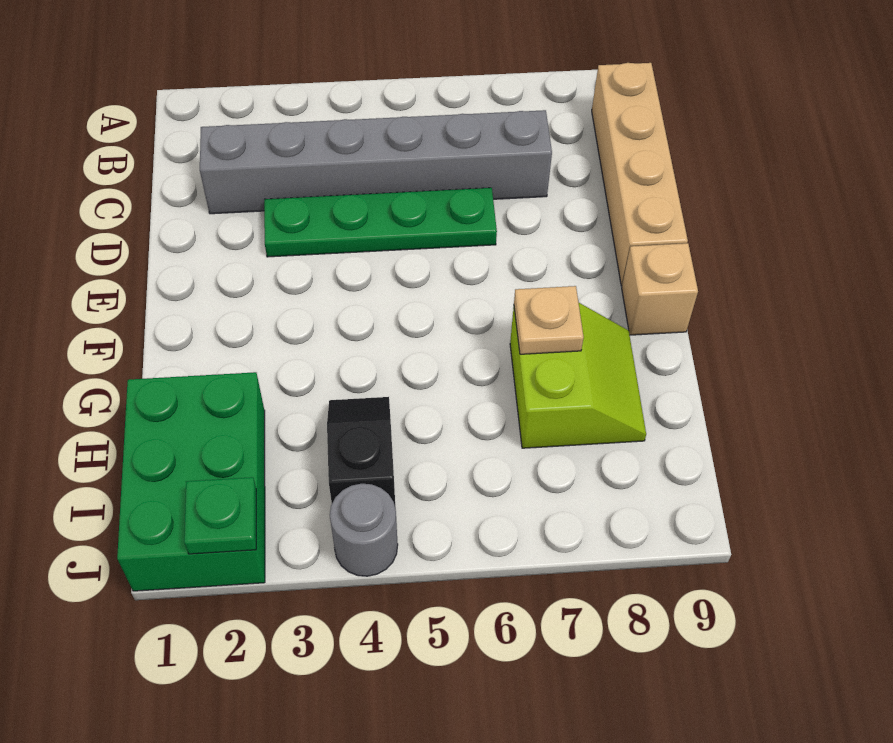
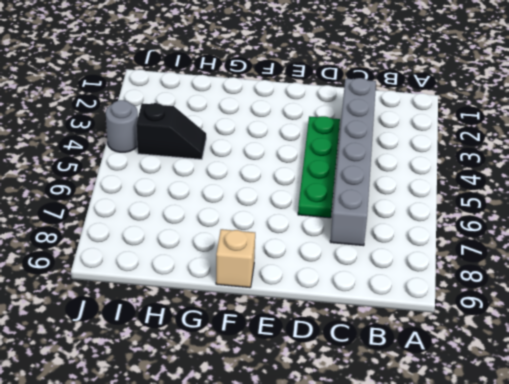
none -> tan brick B9:E9 level 1
none -> lime slope G7:H8 level 1 top 7

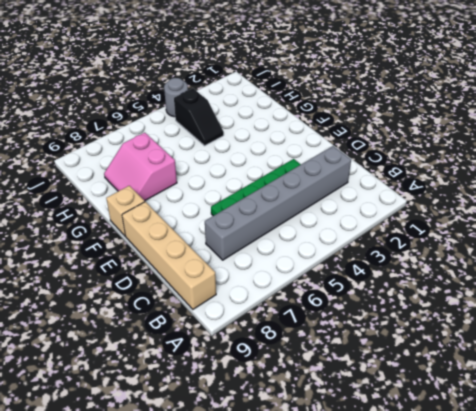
pink slope G7:H8 level 1 top 7 -> lime slope G7:H8 level 1 top 7
none -> green brick H1:J2 level 1
none -> tan plate G7 level 2

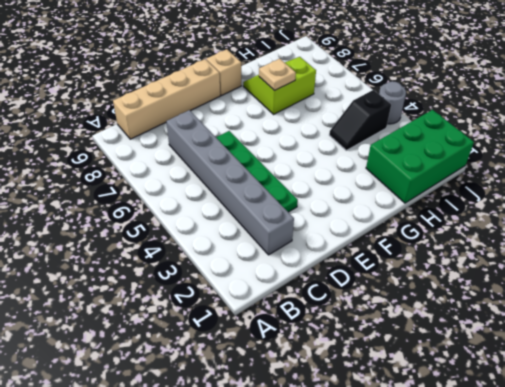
none -> green plate J2 level 2

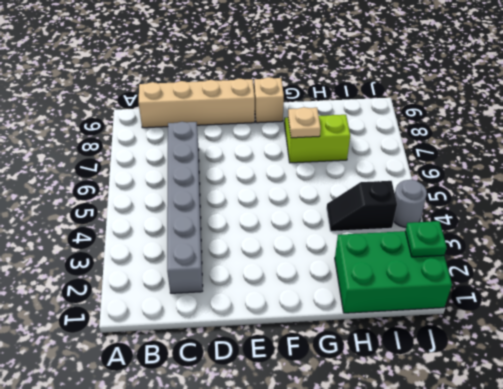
none -> green plate D3:D6 level 1

